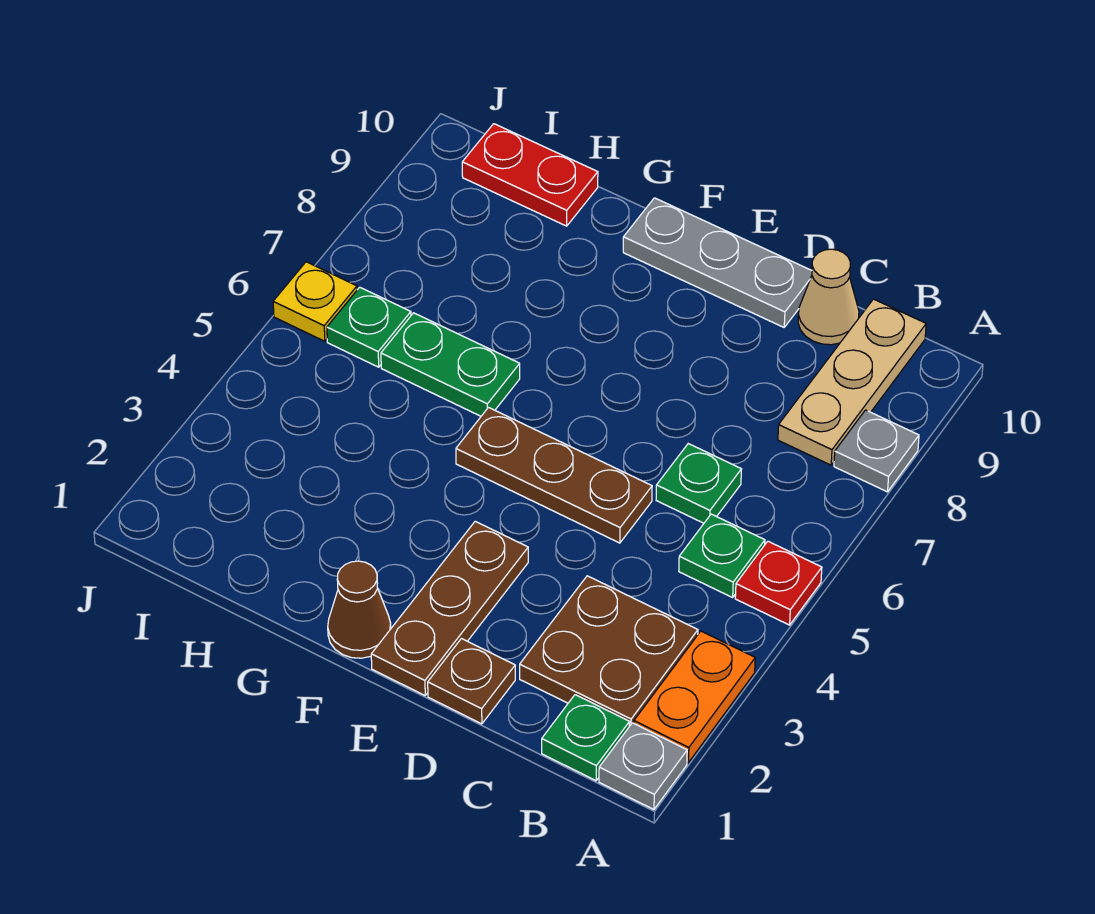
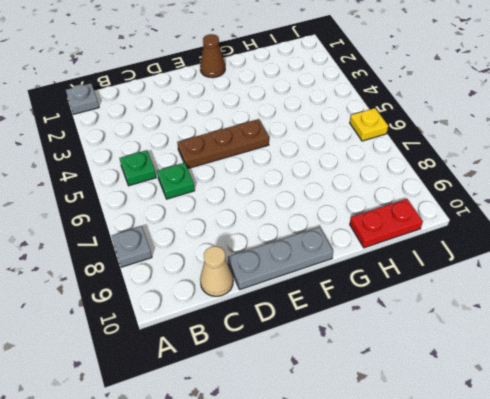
none -> orange plate A2:A3 level 1
none -> red plate A5 level 1
none -> green plate B1 level 1

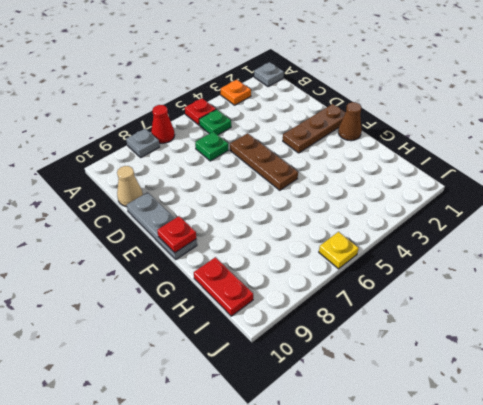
orange plate A3 level 1 -> orange plate A2:A3 level 1
red cone A7 level 1 -> none
red plate F10 level 2 -> none
none -> green plate B1 level 1
none -> brown plate B2:C3 level 1
none -> tan plate B8:B10 level 1

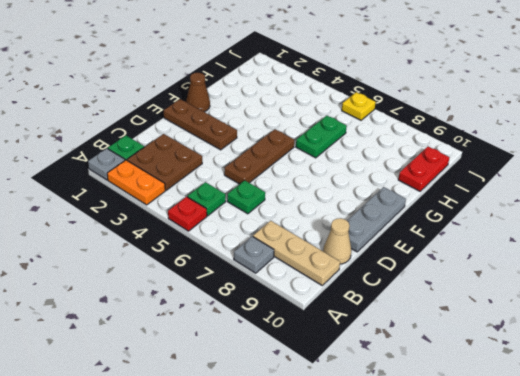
none -> brown plate D1 level 1
none -> green plate I6 level 1

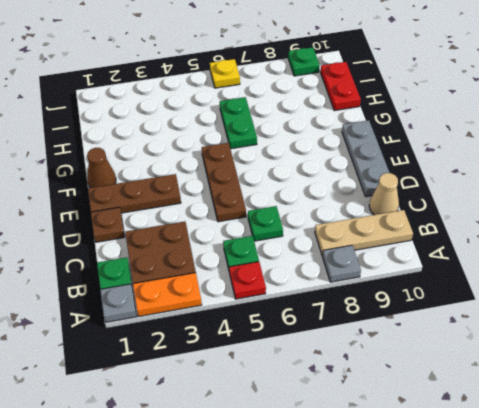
green plate J9 level 1 -> green plate I6 level 1

